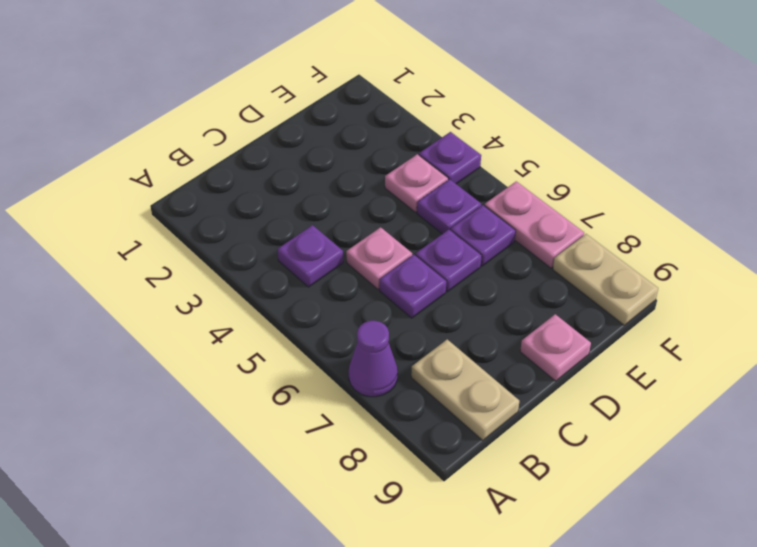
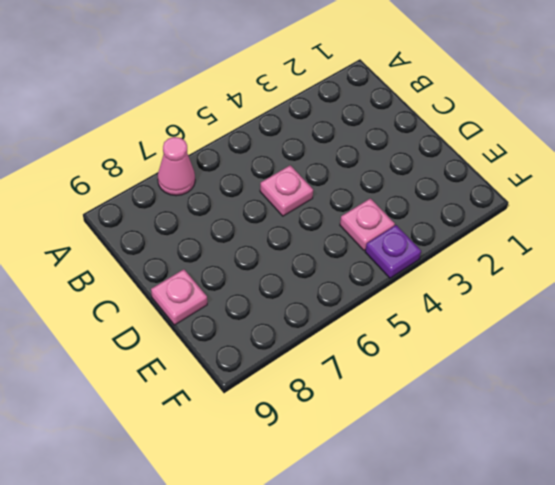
pink cone A7 level 1 -> purple cone A7 level 1
none -> purple plate B4 level 1
none -> tan plate B8:B9 level 1
none -> purple plate C6 level 1

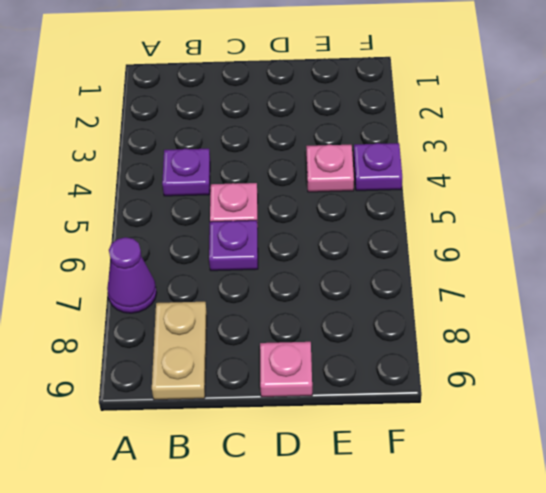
none -> purple plate D6 level 1
none -> purple plate E5 level 1
none -> purple plate E6 level 1

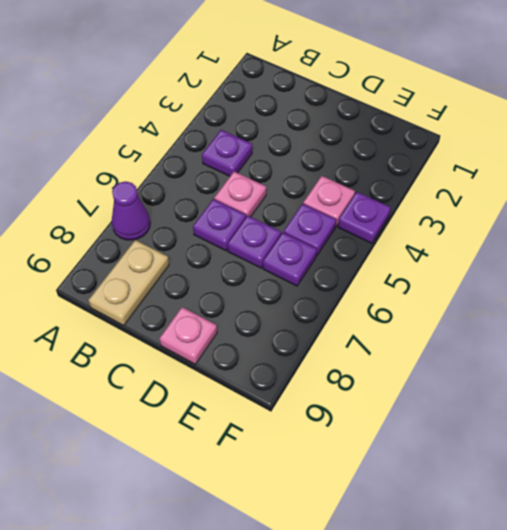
none -> pink plate F6:F7 level 1
none -> tan plate F8:F9 level 1

